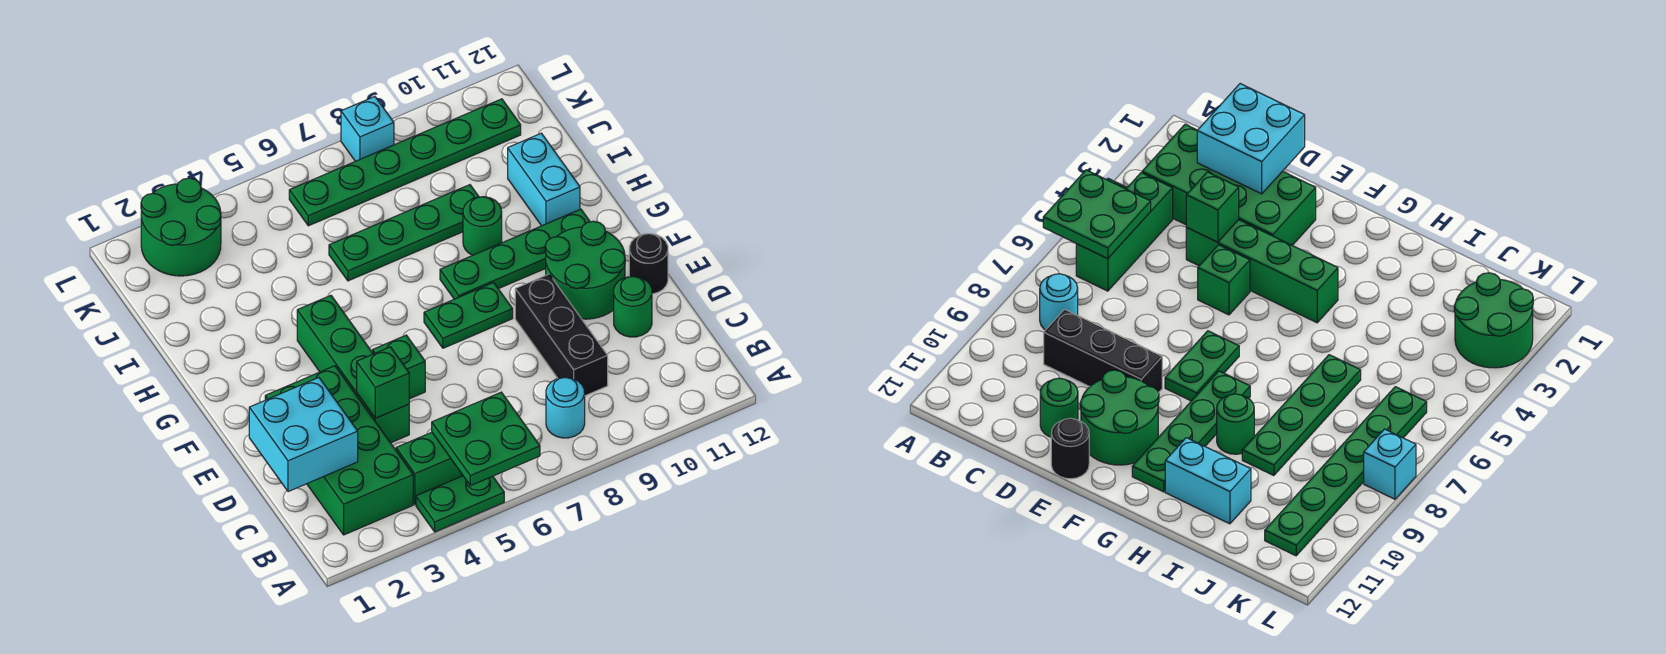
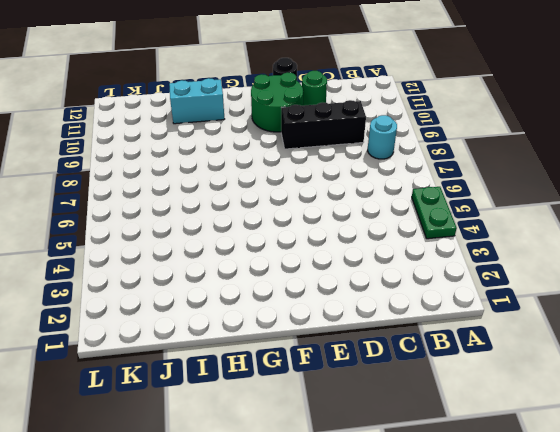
none -> green brick B2:E3 level 1
none -> green brick B4:B6 level 1
none -> green brick D4:G4 level 1

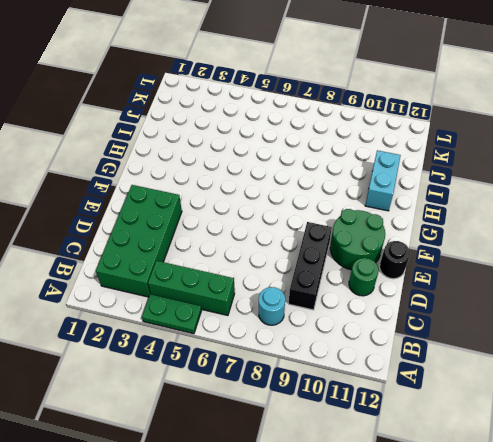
none -> green brick D4:G4 level 1
none -> green brick E5 level 1
none -> green plate F7:F8 level 1

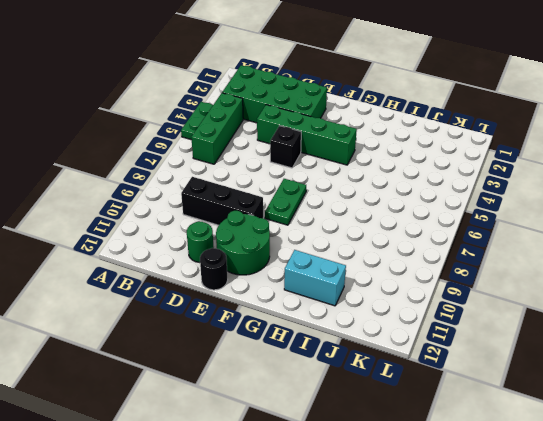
black brick E5 level 1 -> green brick E5 level 1
none -> cyan round brick B8 level 1
none -> green plate G8:G11 level 1
none -> green round brick H9 level 1

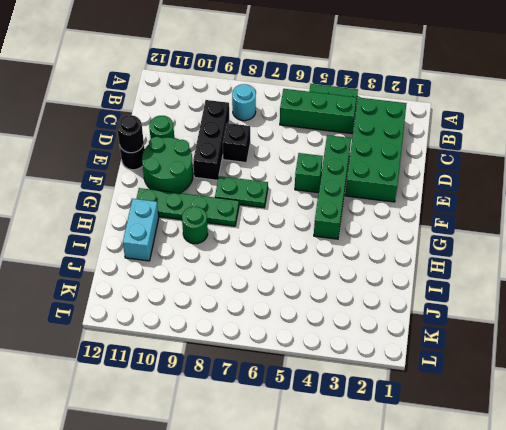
black brick D8 level 1 -> none
black round brick E12 level 2 -> none
none -> green plate I6:I9 level 1
none -> green round brick K2:L3 level 1
none -> green plate K6:K11 level 1

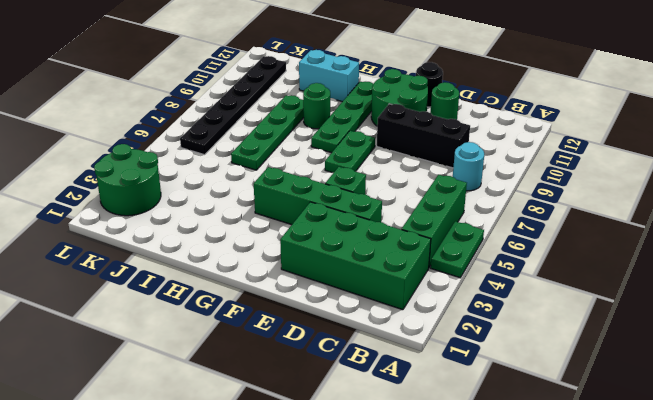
black plate K6:K11 level 1 -> green plate K6:K11 level 1
none -> cyan brick L8 level 1
none -> green plate A5:B6 level 2
none -> cyan brick C1:D2 level 2

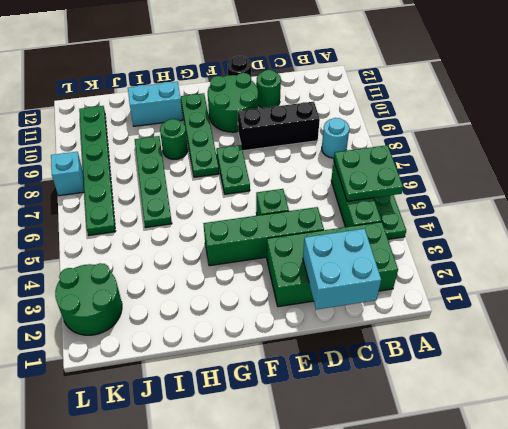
none -> green brick D4 level 2

